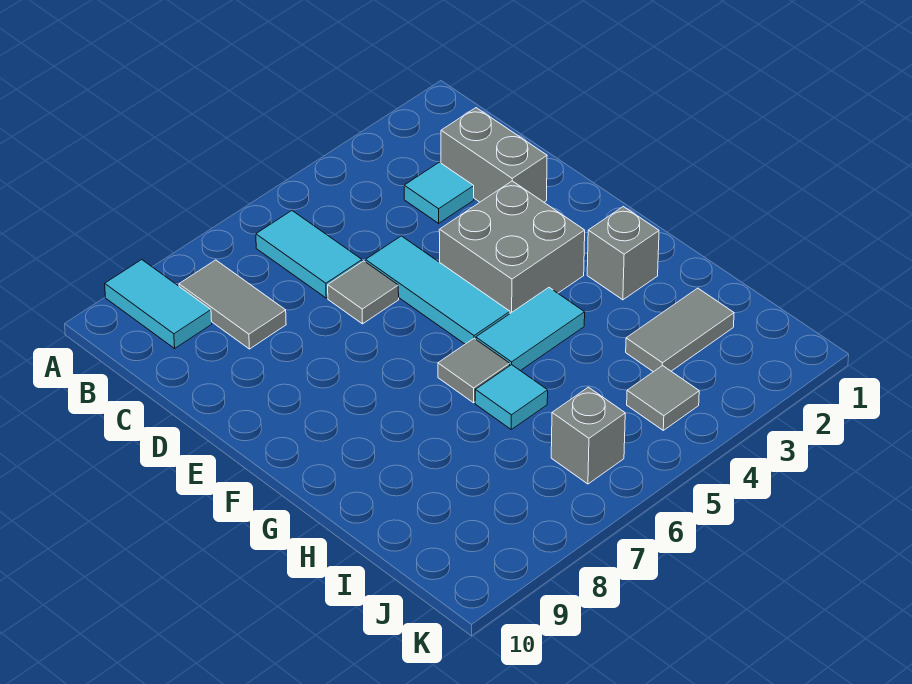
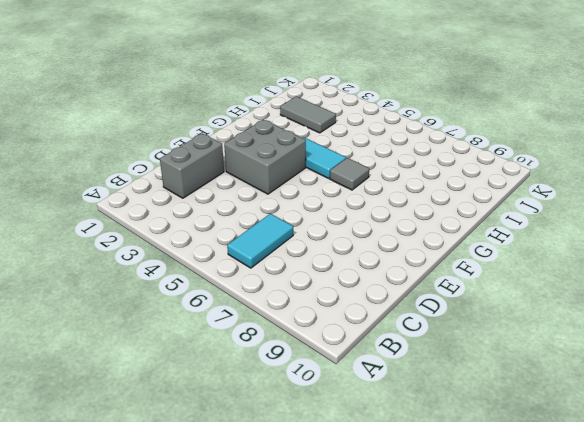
none -> cyan tile A9:B9 level 1
none -> grey tile B8:C8 level 1
none -> cyan tile C3 level 1

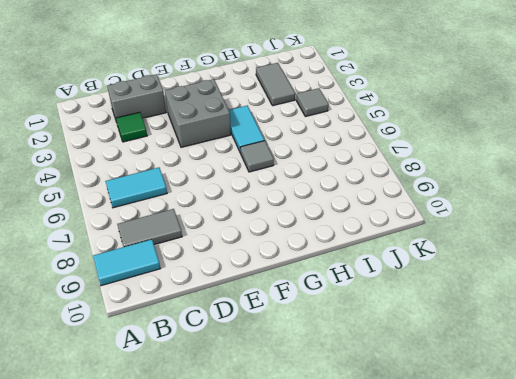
green tile C3 level 1 -> cyan tile C3 level 1
none -> cyan tile D5:F5 level 1
none -> grey tile D6 level 1
none -> grey brick G2 level 1

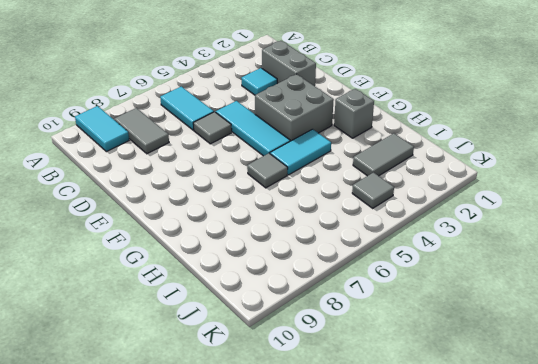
none -> cyan tile H6 level 1
none -> grey brick J6 level 1

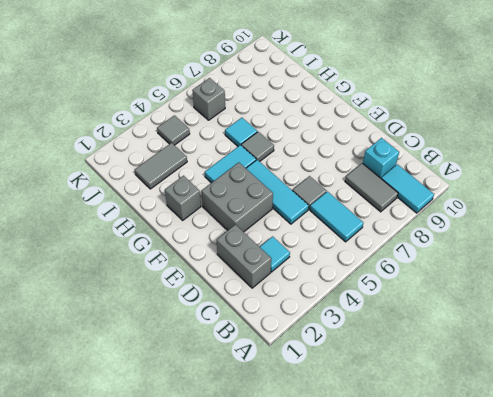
cyan brick C9 level 1 -> none

